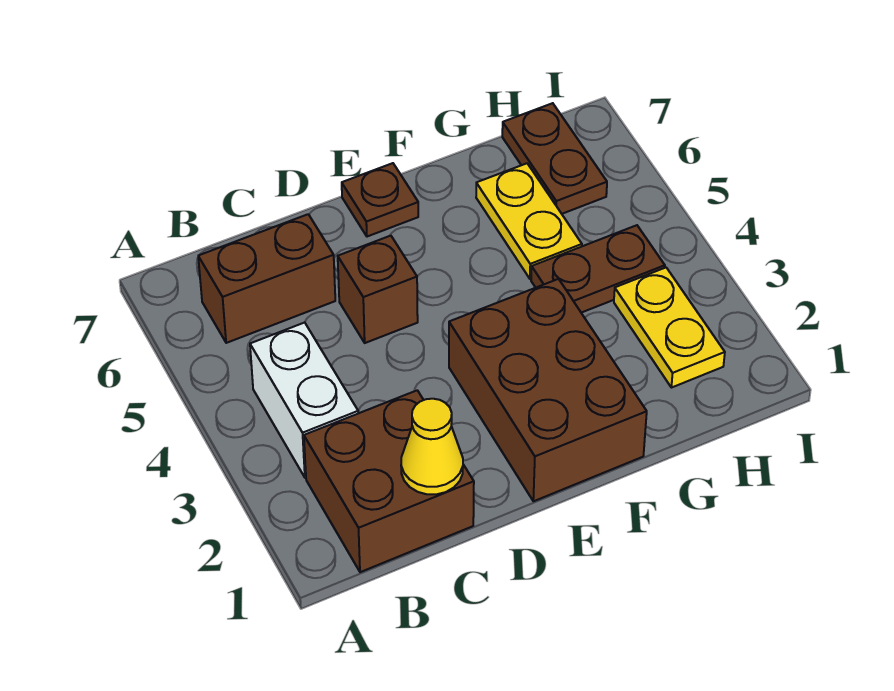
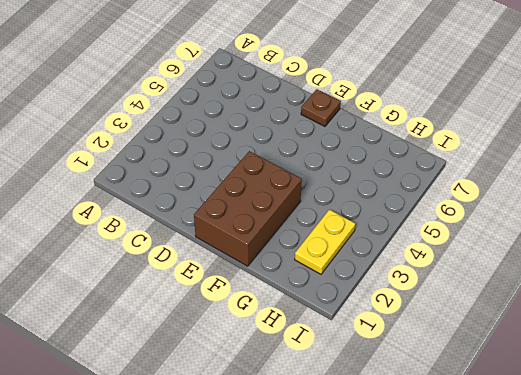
none -> brown brick B1:C2 level 1
none -> white brick B3:B4 level 1

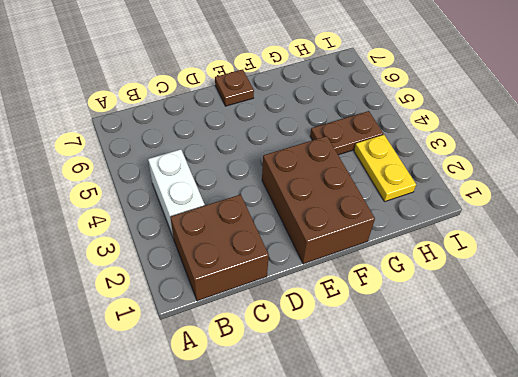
none -> brown brick B6:C6 level 1
none -> brown brick D5 level 1

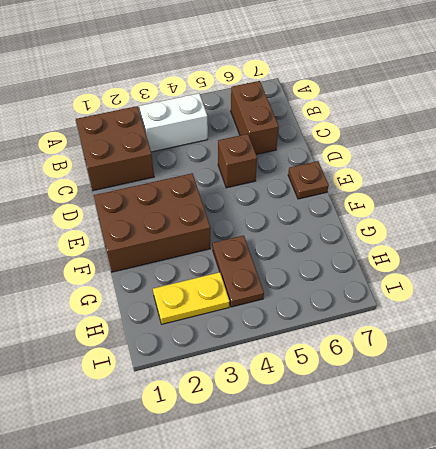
none -> yellow plate G5:G6 level 1
none -> brown plate H6:H7 level 1

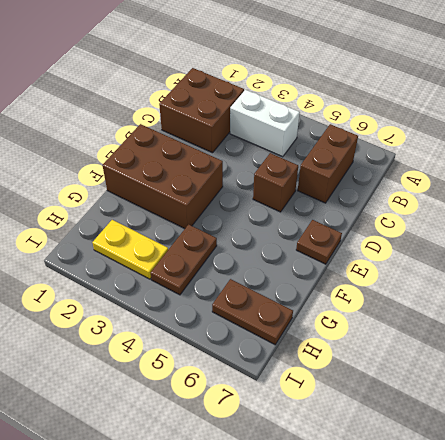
none -> yellow plate G5:G6 level 1
none -> yellow cone C1 level 2

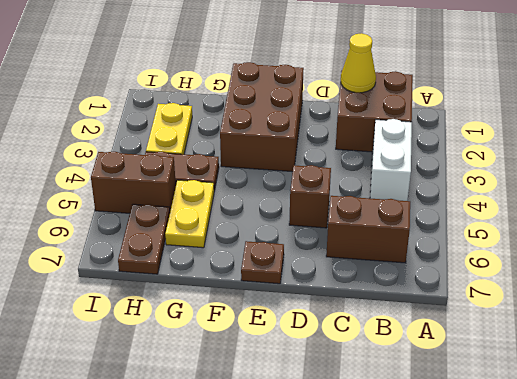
brown brick H5:I5 level 1 -> none

